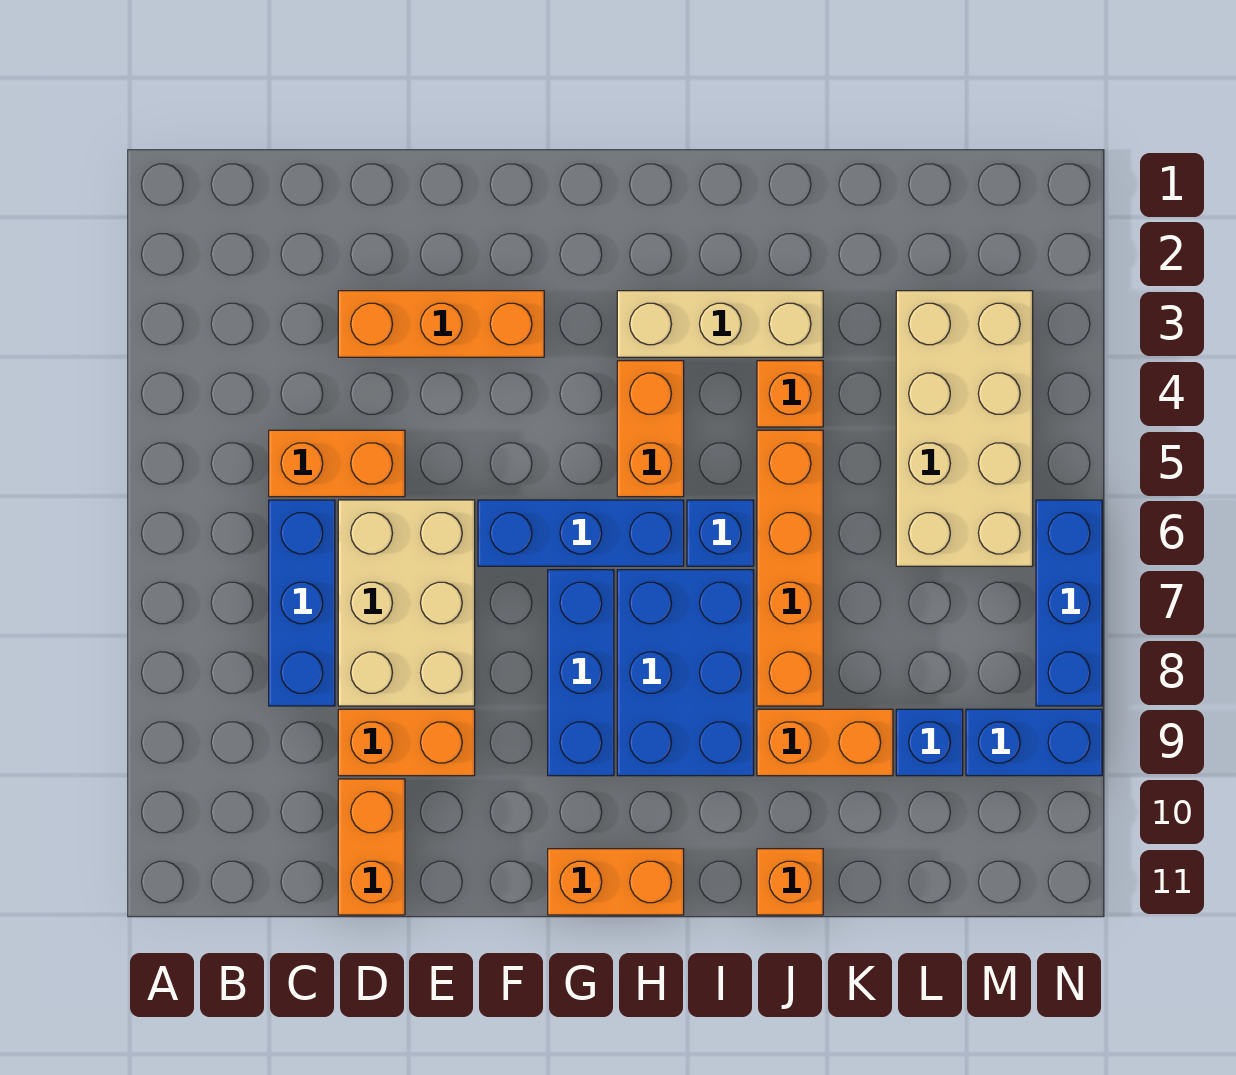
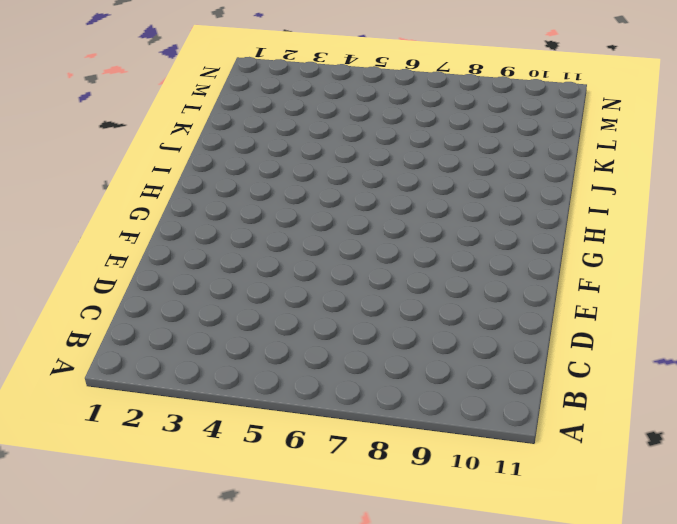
none -> orange brick C5:D5 level 1
none -> blue brick C6:C8 level 1
none -> orange brick D3:F3 level 1

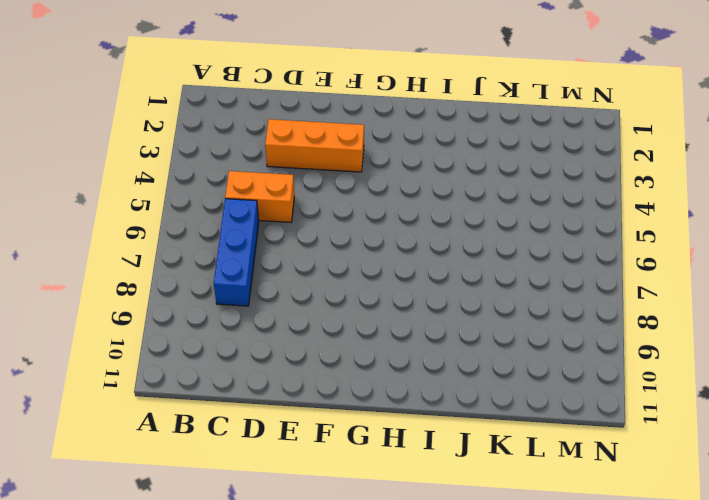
none -> tan brick D6:E8 level 1
none -> orange brick D9:E9 level 1
none -> orange brick D10:D11 level 1

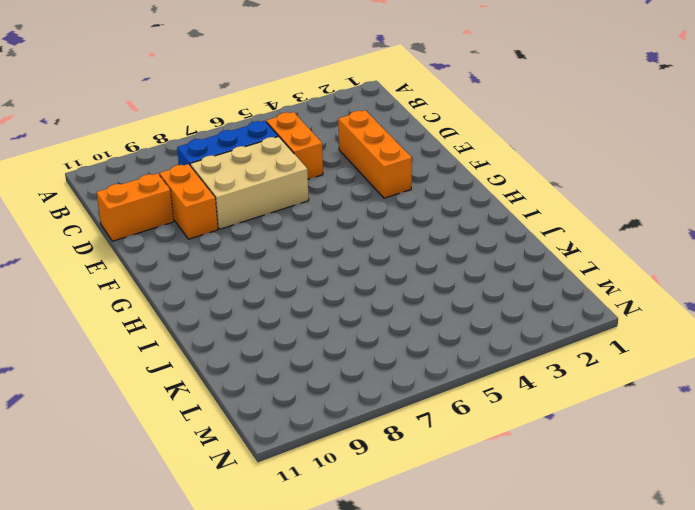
none -> blue brick F6:H6 level 1
none -> blue brick G7:G9 level 1
none -> orange brick G11:H11 level 1

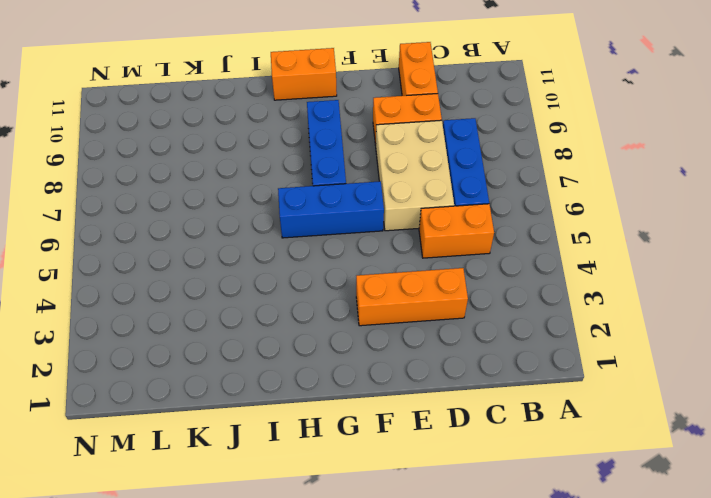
none -> tan brick H3:J3 level 1
none -> orange brick H4:H5 level 1
none -> blue brick H7:I9 level 1

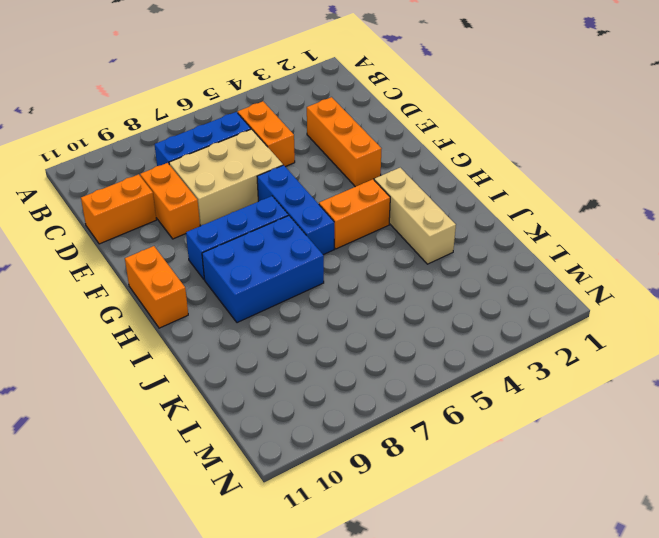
none -> blue brick I6 level 1
none -> orange brick J4 level 1
none -> orange brick J5:J8 level 1

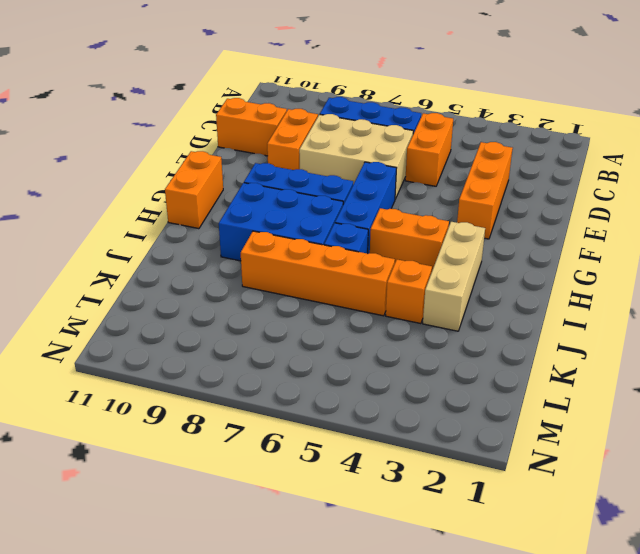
none -> orange brick J9:K9 level 1
none -> orange brick J11 level 1
none -> tan brick L3:M6 level 1

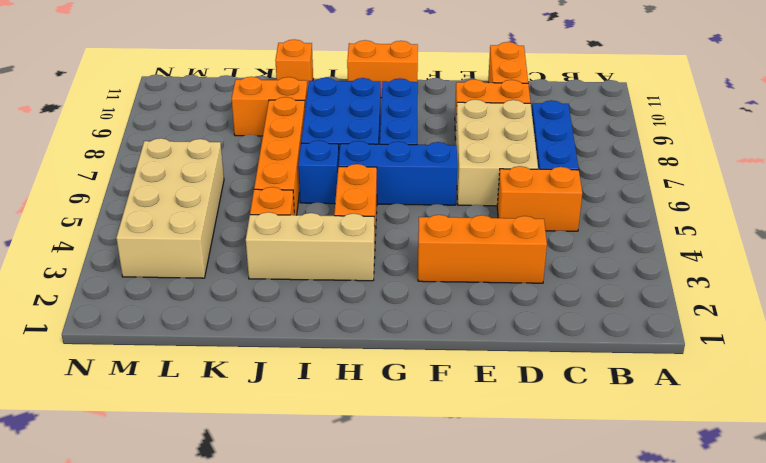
none -> blue brick L9 level 1
none -> blue brick M9:N9 level 1
none -> blue brick N6:N8 level 1

